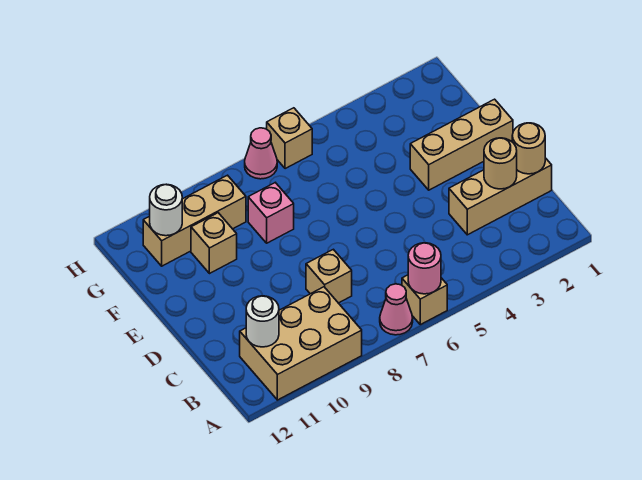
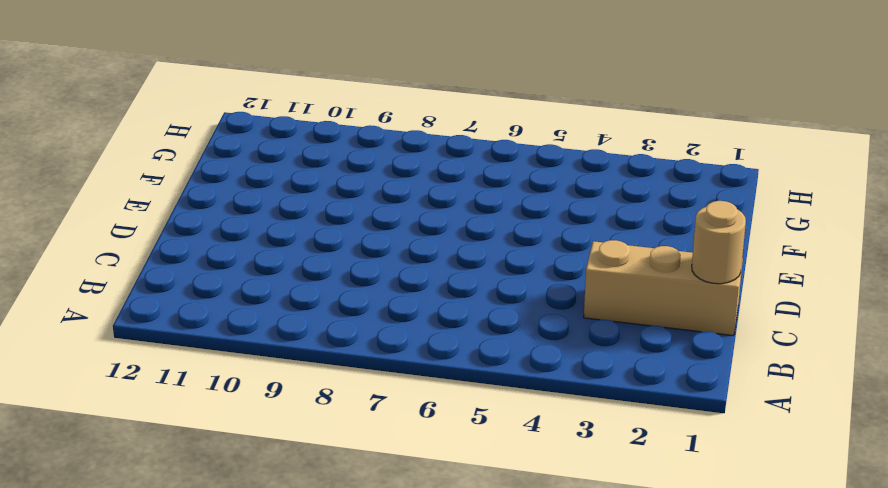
none -> tan brick A6 level 1
none -> pink cone A7 level 1
none -> tan brick A9:B11 level 1

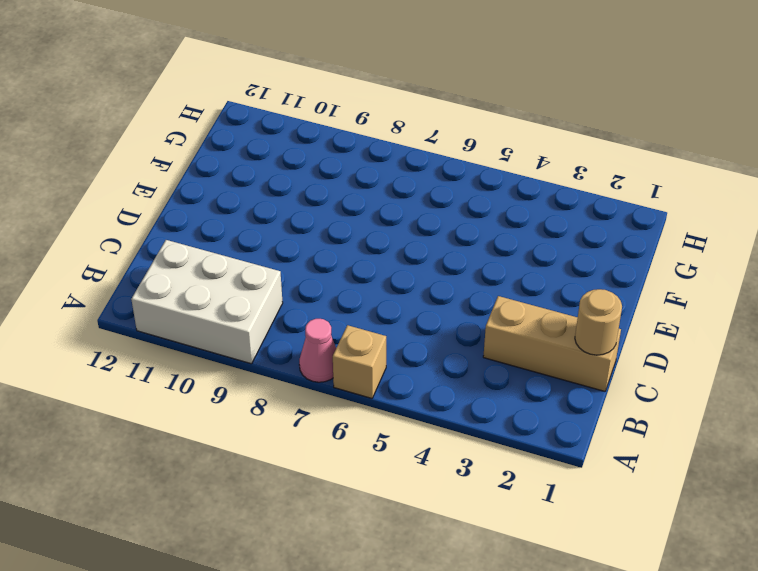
white brick A9:B11 level 1 -> tan brick A9:B11 level 1
none -> tan brick C8 level 1
none -> tan brick E1:E3 level 1
none -> pink brick F8 level 1

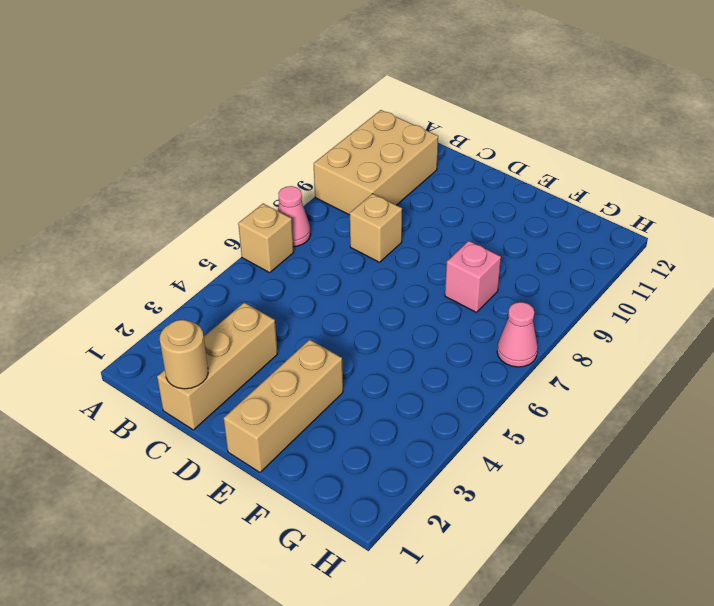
none -> tan brick F10 level 1
none -> tan brick G9:G11 level 1
none -> tan brick H6 level 1

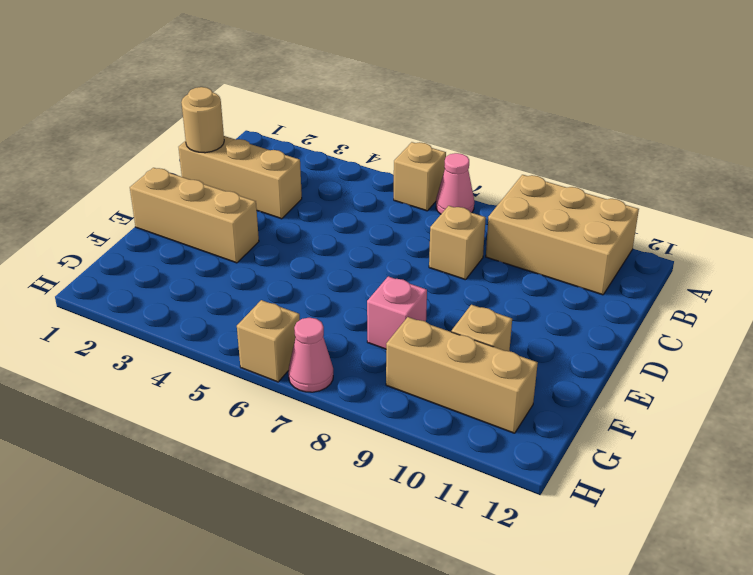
none -> pink round brick A6 level 2
none -> white round brick B11 level 2
none -> tan round brick C2 level 2

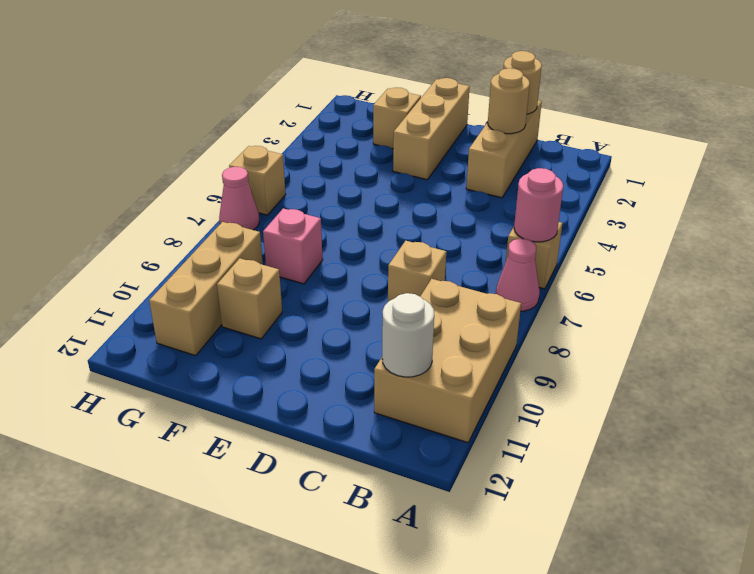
tan brick F2 level 1 -> none
none -> white round brick G11 level 2

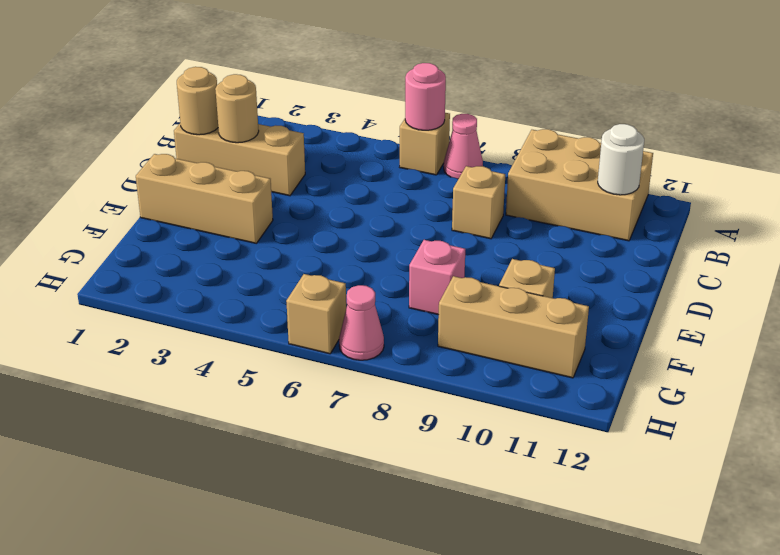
none -> white round brick G11 level 2

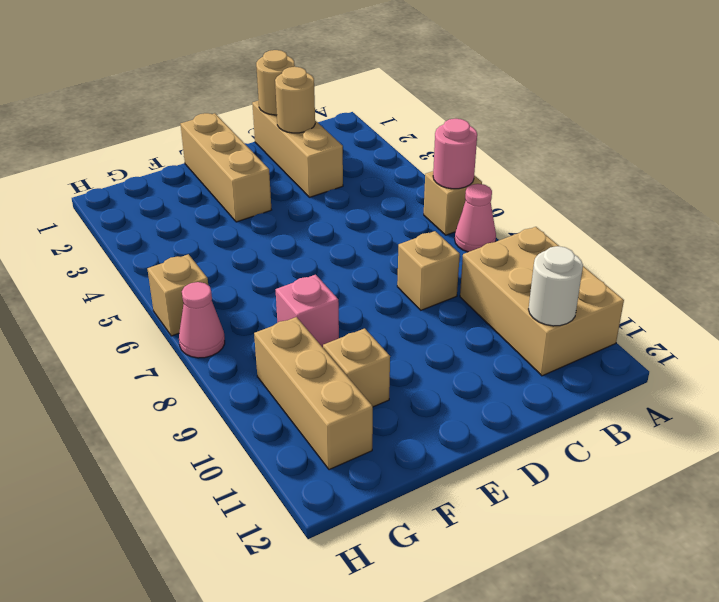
none -> white round brick G11 level 2

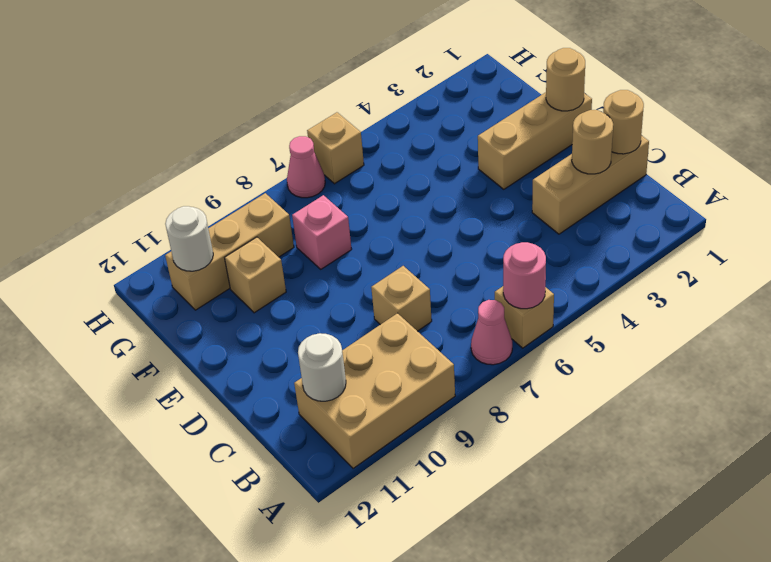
tan round brick E1 level 2 -> none

